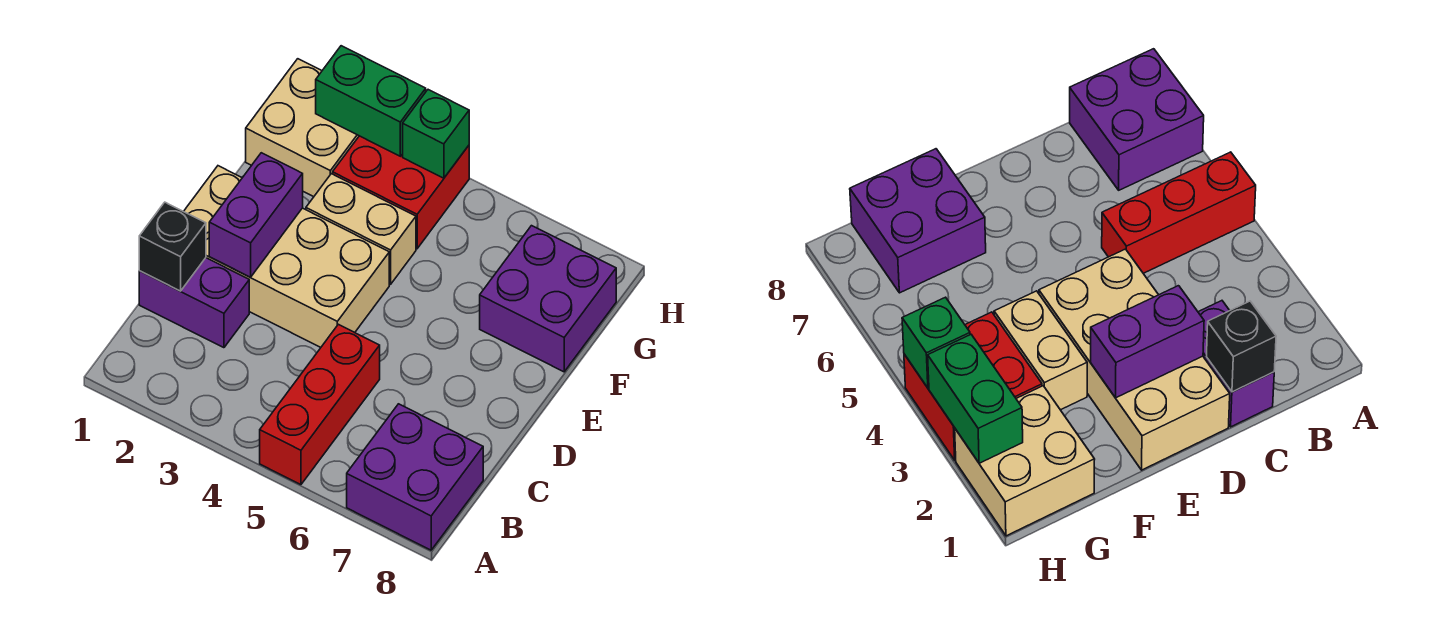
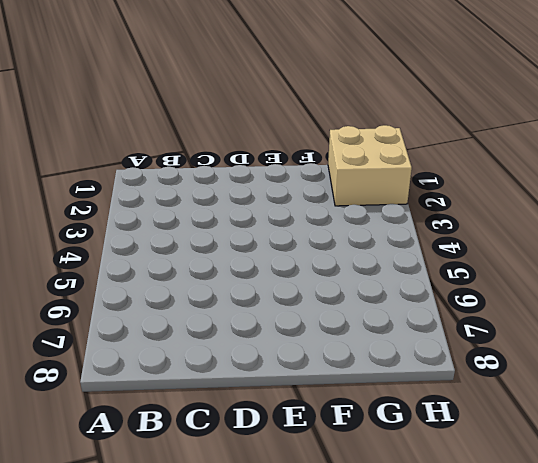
none -> red brick A5:C5 level 1
none -> purple brick A7:B8 level 1
none -> purple brick C1:C2 level 1

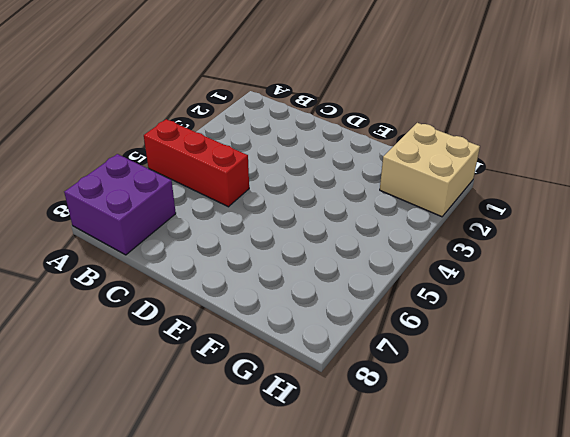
none -> purple brick C1:C2 level 1
none -> tan brick D1:E4 level 1
none -> tan brick F3:F4 level 1

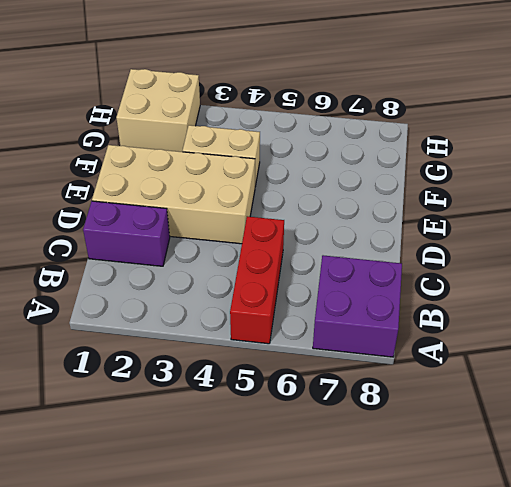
none -> purple brick F7:G8 level 1
none -> red brick G3:H4 level 1
none -> black brick C1 level 2

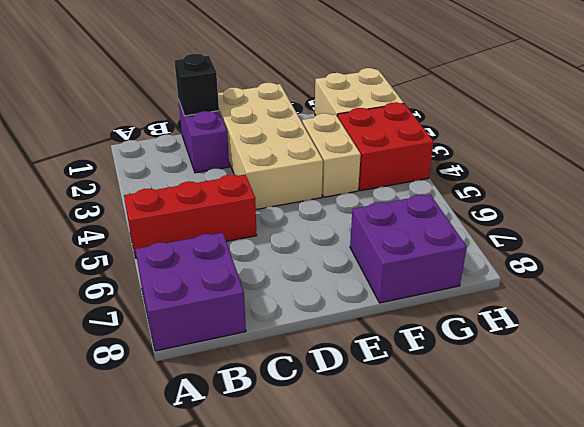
none -> purple brick D2:E2 level 2
none -> green brick H2:H3 level 2
none -> green brick H4 level 2

